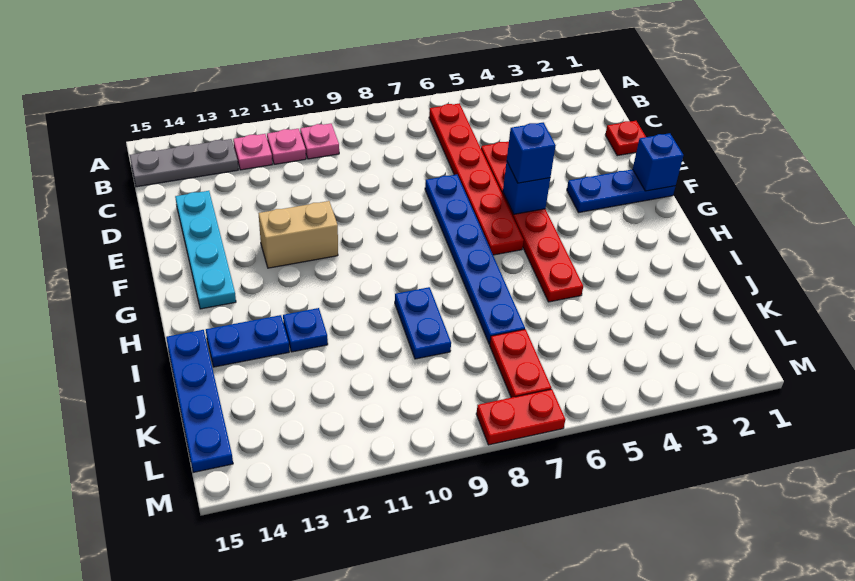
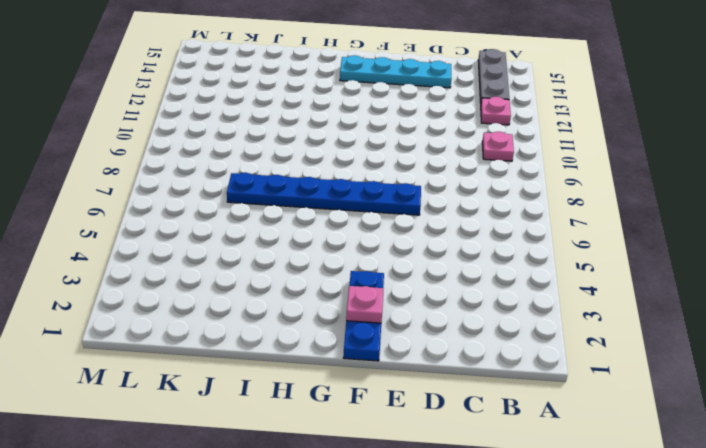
pink plate F2 level 2 -> pink plate B11 level 1
none -> red plate B6:G6 level 1
none -> red plate D1 level 1
none -> red plate D5:I5 level 1

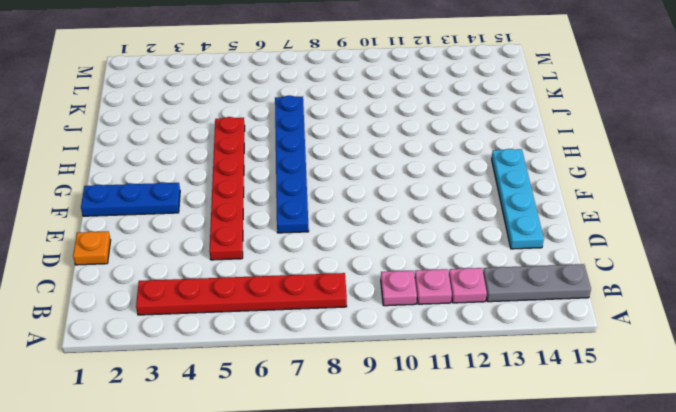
red plate B3:B8 level 1 -> red plate B6:G6 level 1
orange plate D1 level 1 -> red plate D1 level 1
none -> tan brick F11:F12 level 1
none -> blue plate I9:J9 level 1
none -> blue plate I12 level 1

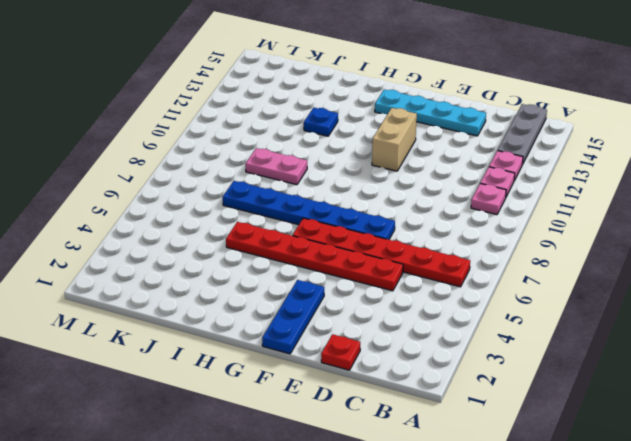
pink plate I9:J9 level 1 -> blue plate I9:J9 level 1
none -> blue plate I13:I14 level 1
none -> blue plate I15:L15 level 1
none -> red plate K7:L7 level 1

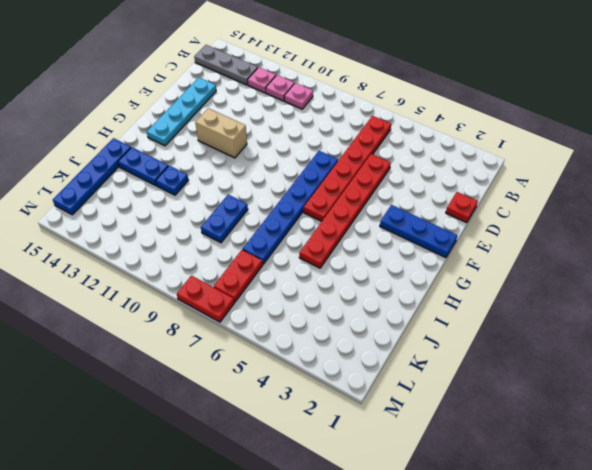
none -> blue brick F1 level 2
none -> blue brick F5 level 2
none -> blue brick F5 level 3

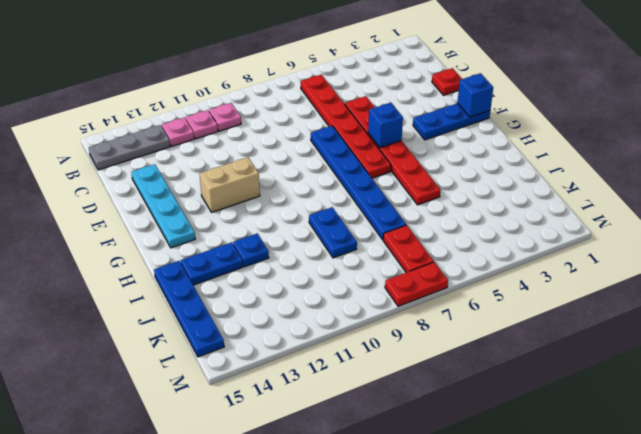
none -> blue brick F5 level 3

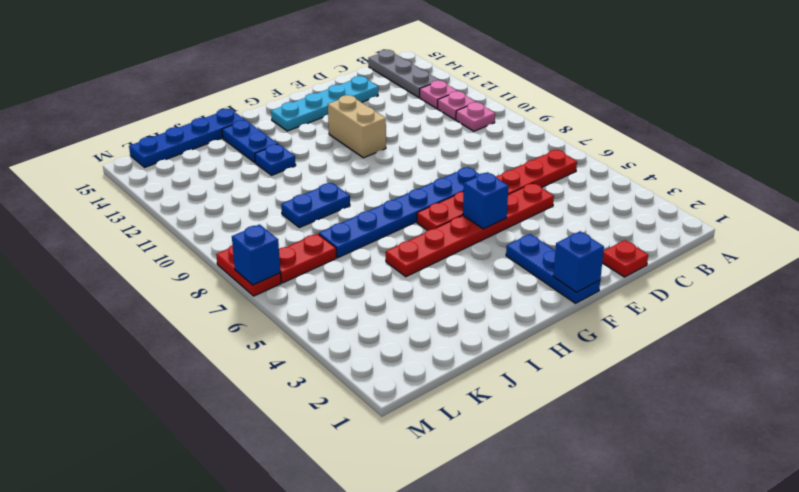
blue brick M7 level 2 -> blue brick F5 level 3

